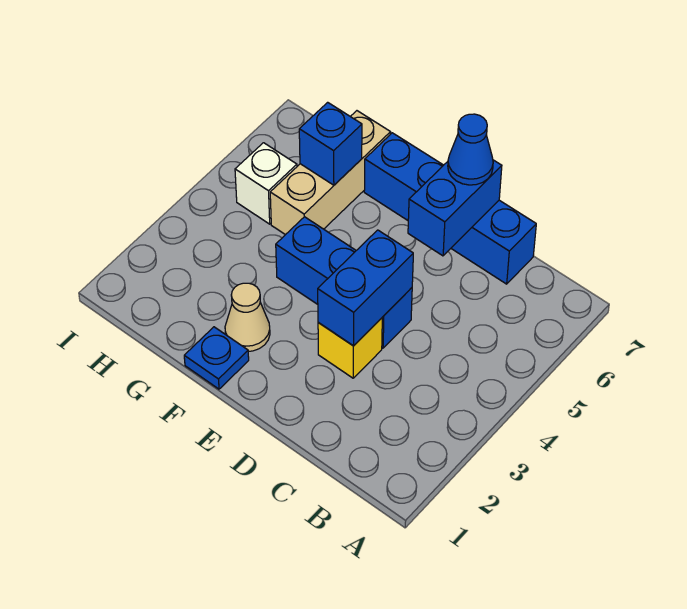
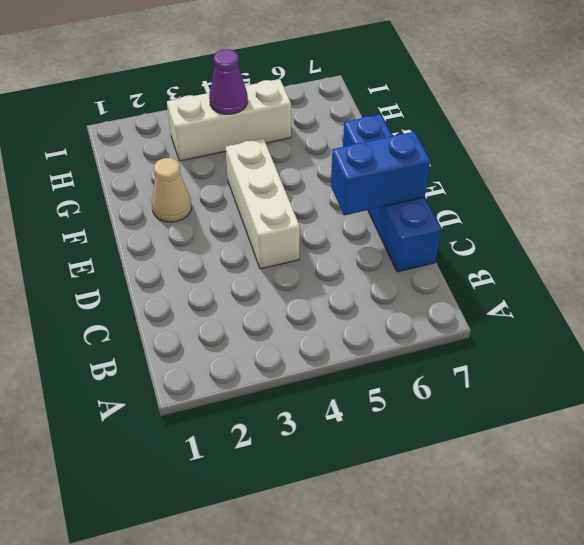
white brick D4:F4 level 1 -> blue brick D4:F4 level 1
white brick H3:H5 level 1 -> white brick H5 level 1
purple cone H4 level 2 -> none
none -> yellow brick D3 level 1
none -> blue plate F1 level 1

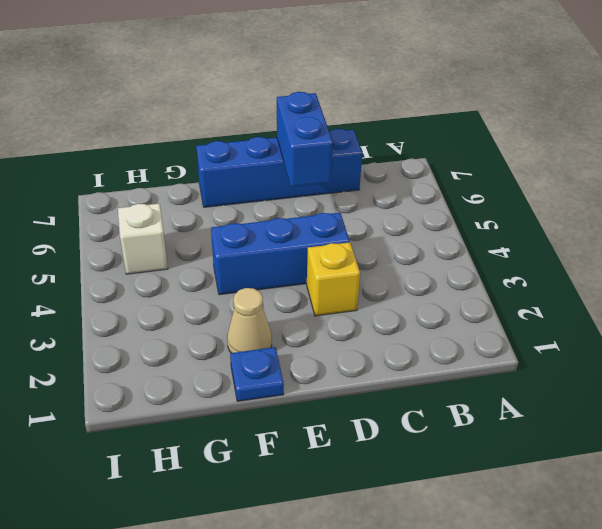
none -> tan brick G5:G7 level 1
none -> blue brick D3:D4 level 2

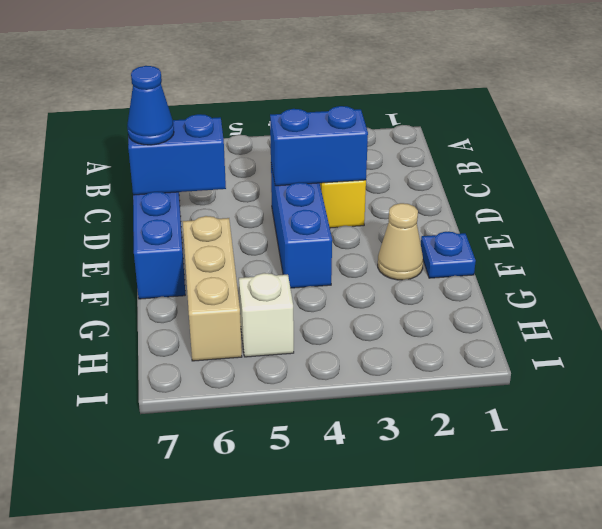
tan brick F6:H6 level 1 -> tan brick G5:G7 level 1
none -> blue brick G6 level 2

